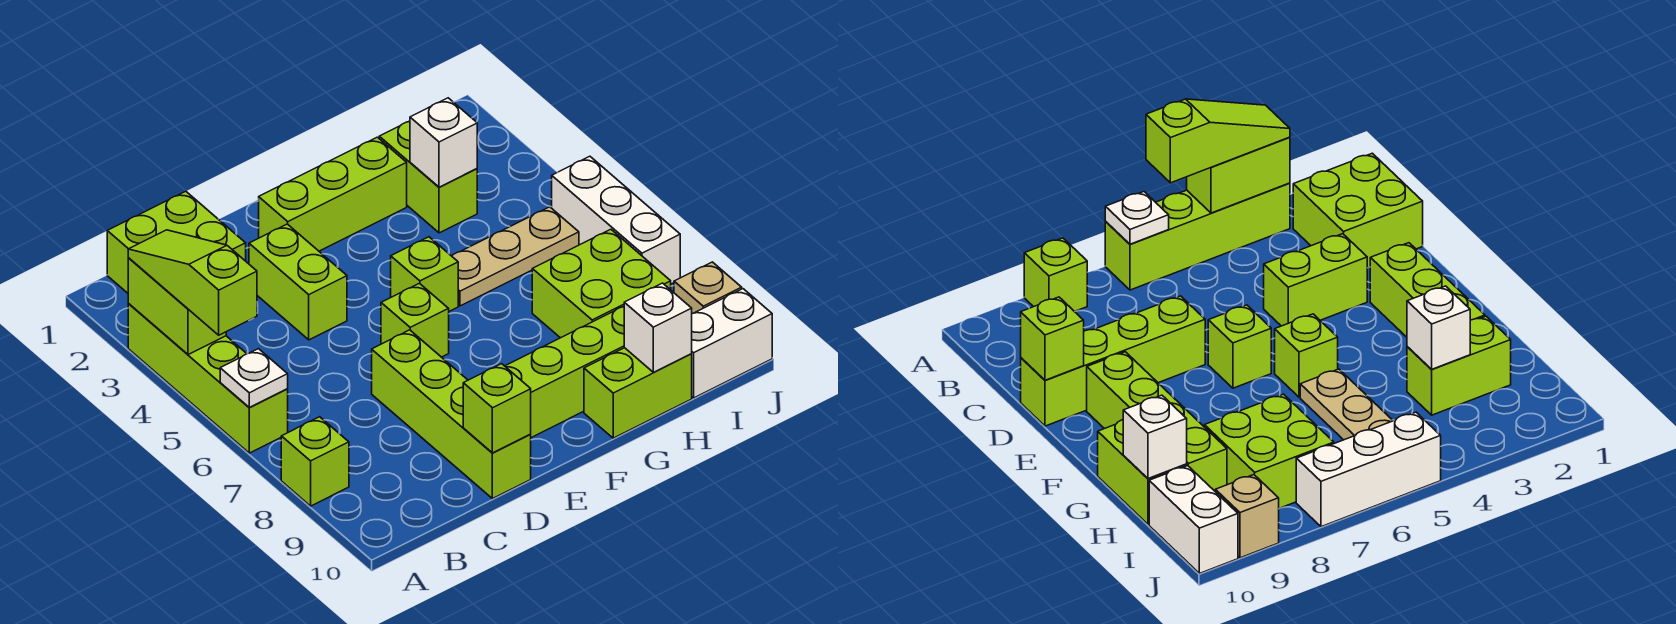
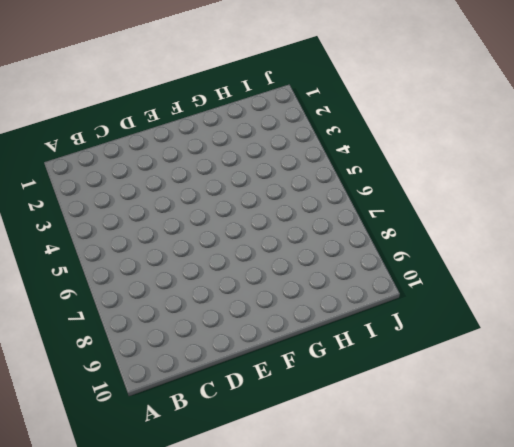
none -> lime brick A3:A6 level 1
none -> lime brick A8 level 1
none -> lime brick B1:C2 level 1

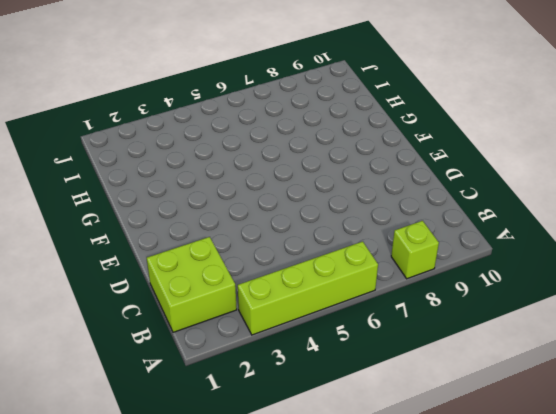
none -> lime brick D3:D4 level 1
none -> lime brick D7:D10 level 1
none -> lime brick E2:G2 level 1

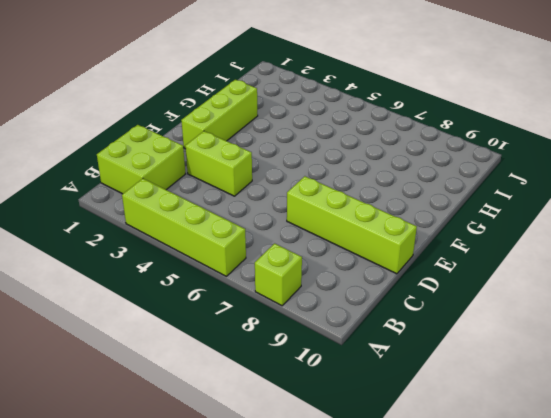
none -> lime brick E6 level 1
none -> lime brick E9:H9 level 1
none -> lime brick F5 level 1

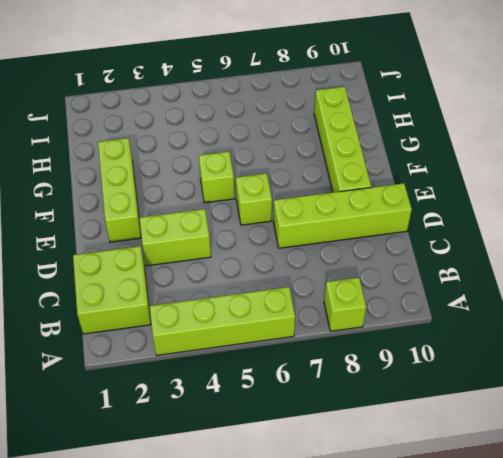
none -> tan plate G5:I5 level 1
none -> lime brick G10:H10 level 1
none -> lime brick H2:H3 level 1

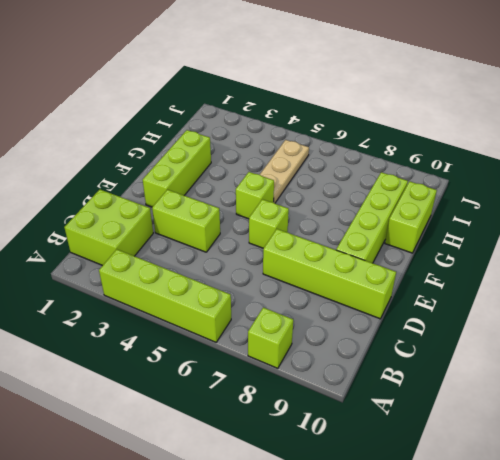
none -> lime brick H2:H3 level 1
none -> lime brick H7:I8 level 1
none -> white brick I10:J10 level 1

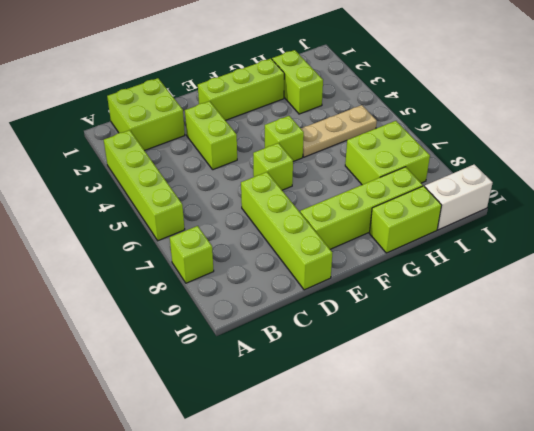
none -> white brick J5:J7 level 1
none -> tan brick J9 level 1
none -> lime brick A3:A4 level 2

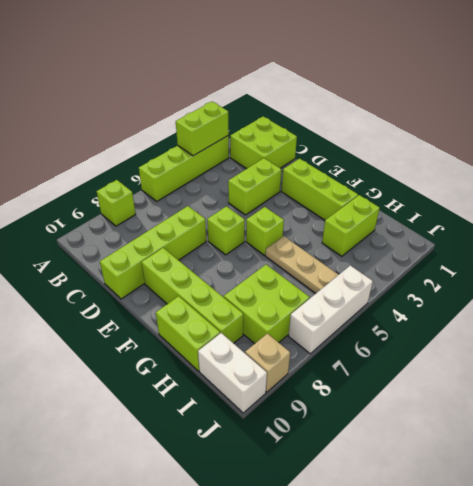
none -> white plate A6 level 2
none -> lime brick D10 level 2
none -> white brick H3 level 2

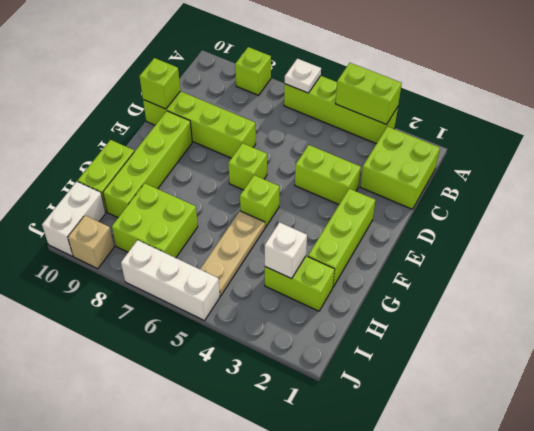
none -> white brick H10 level 2
none -> lime slope A3:A5 level 3 top 5

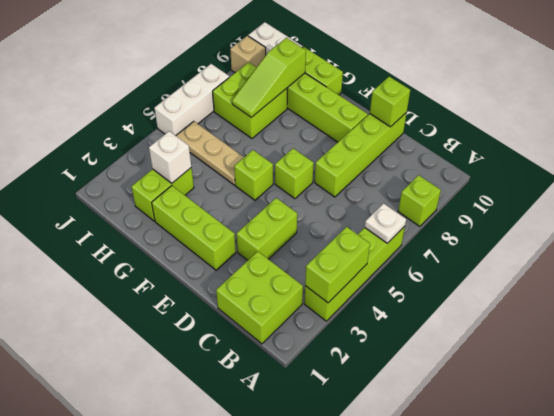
lime slope H7:H9 level 2 top 9 -> lime slope A3:A5 level 3 top 5
none -> white brick H10 level 2

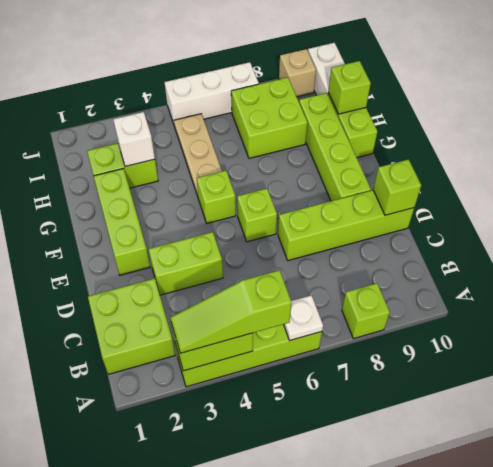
lime brick H10 level 2 -> white brick H10 level 2

